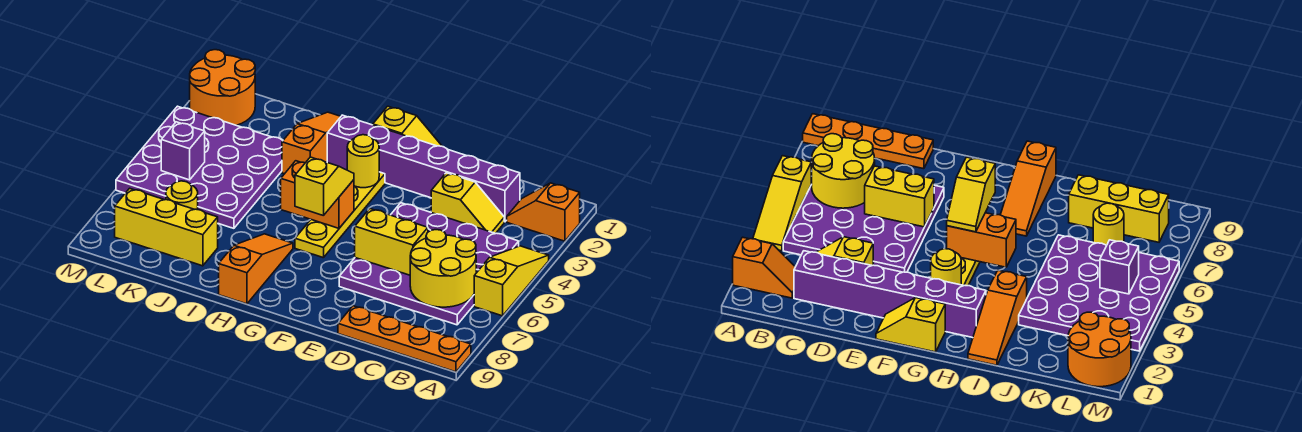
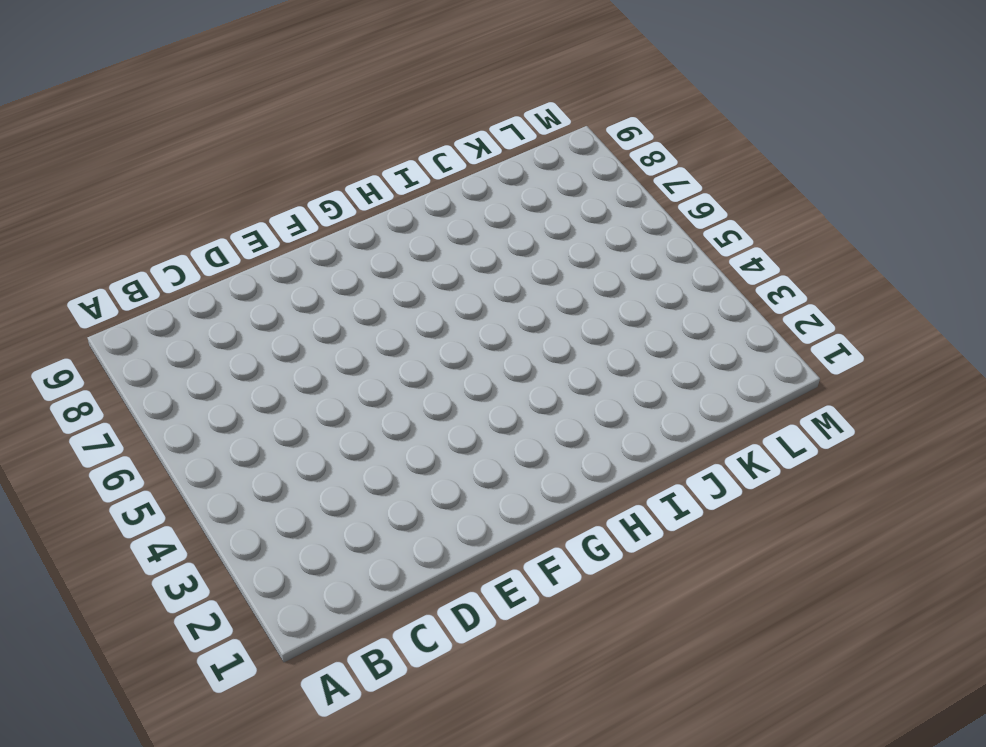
none -> orange slope A2:B2 level 1 top A
none -> yellow slope A4:A6 level 1 top 6
none -> orange plate A9:D9 level 1

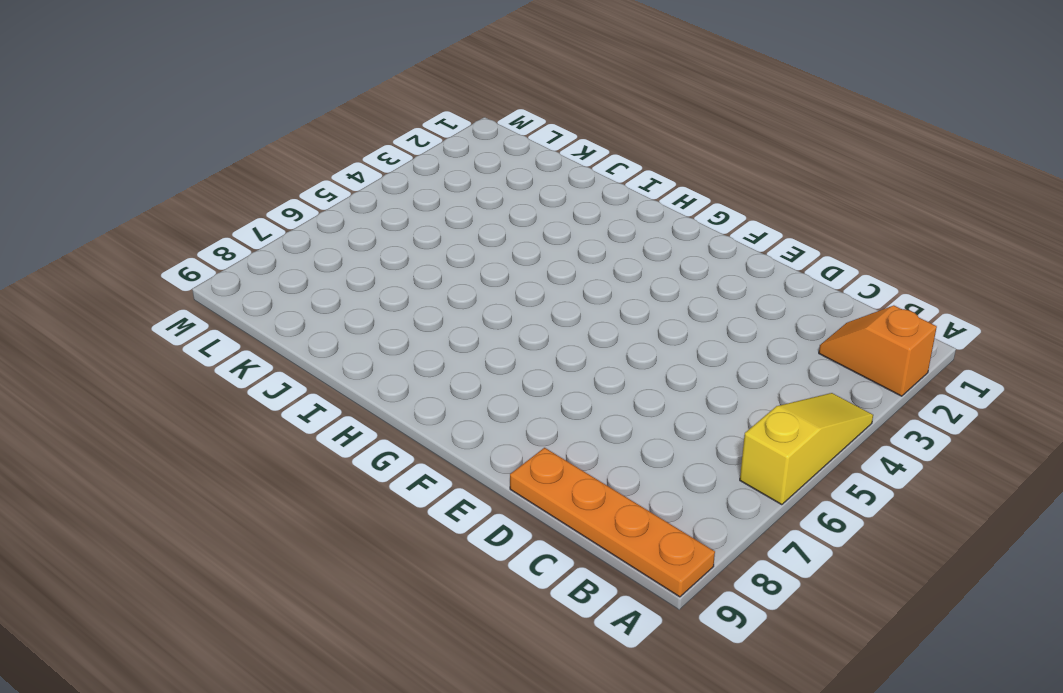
none -> purple plate B4:E7 level 1
none -> purple brick C2:H2 level 1
none -> yellow slope C3:D3 level 1 top D

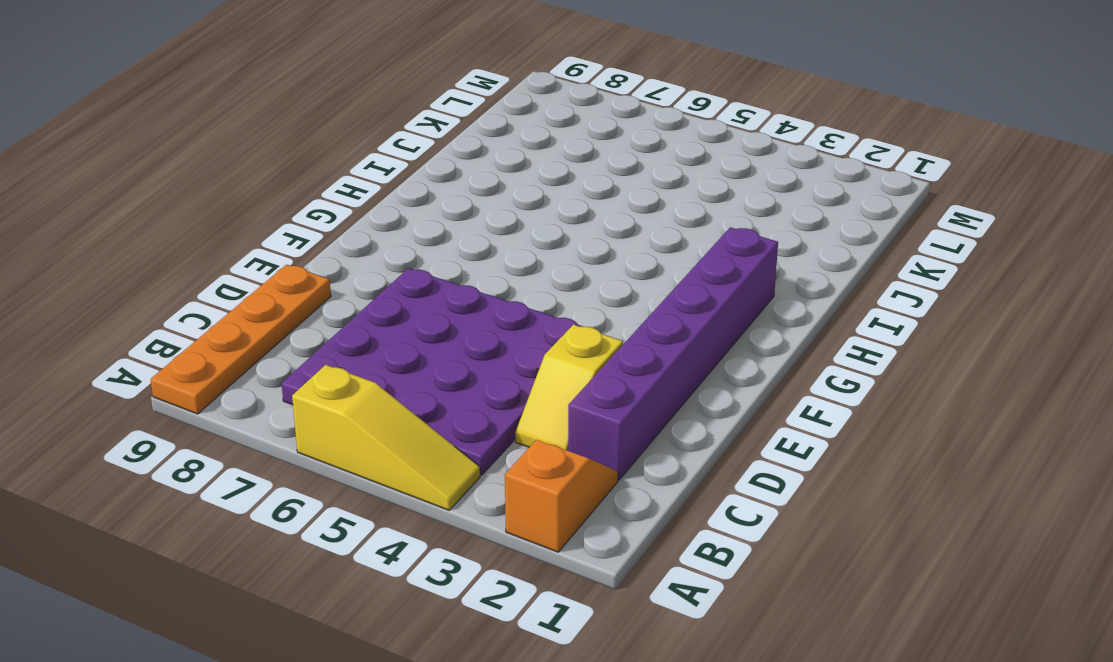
none -> yellow slope F1:G1 level 1 top G
none -> yellow plate G3:G6 level 1
none -> orange slope H7:H9 level 1 top 9

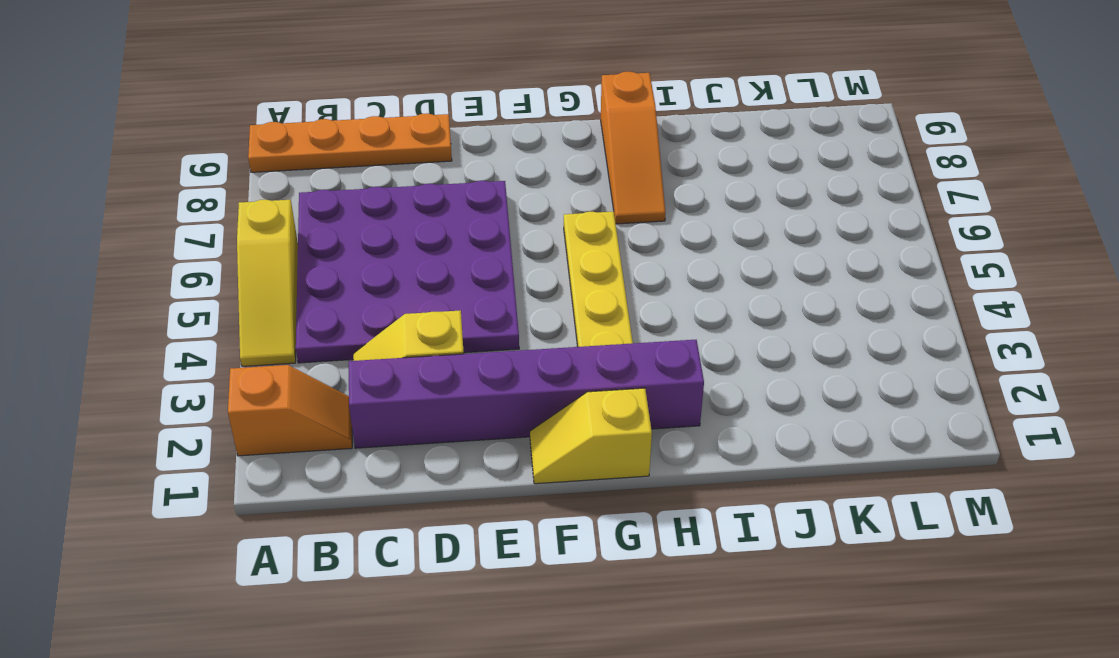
none -> orange slope I1:I3 level 1 top 3
none -> purple plate J3:M6 level 1
none -> yellow brick J8:L8 level 1

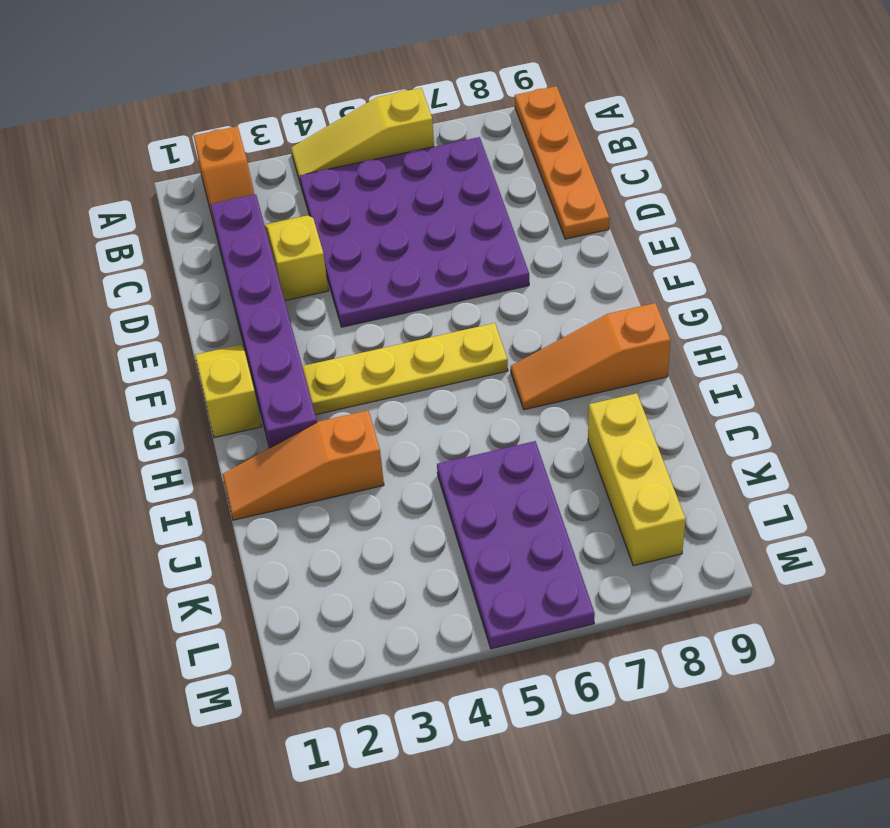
purple plate J5:M6 level 1 -> purple plate J3:M6 level 1
none -> yellow round brick K7 level 1
none -> orange round brick L1:M2 level 1
none -> yellow round brick B6:C7 level 2

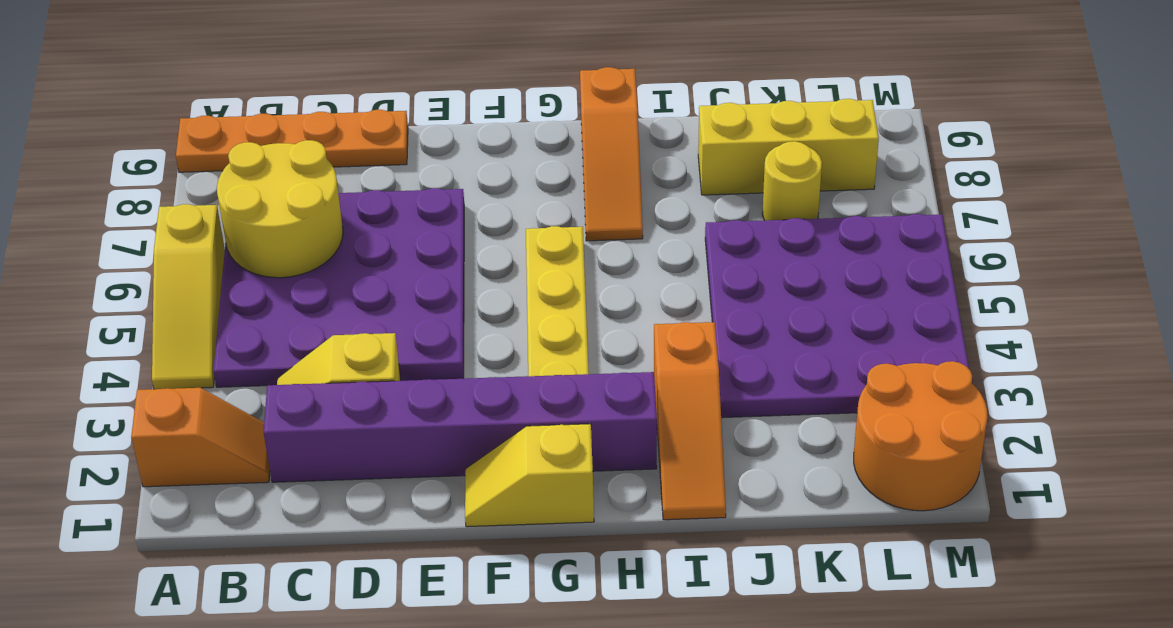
none -> yellow brick D6:E6 level 2
none -> yellow round brick G3 level 2
none -> orange brick G5:H5 level 2

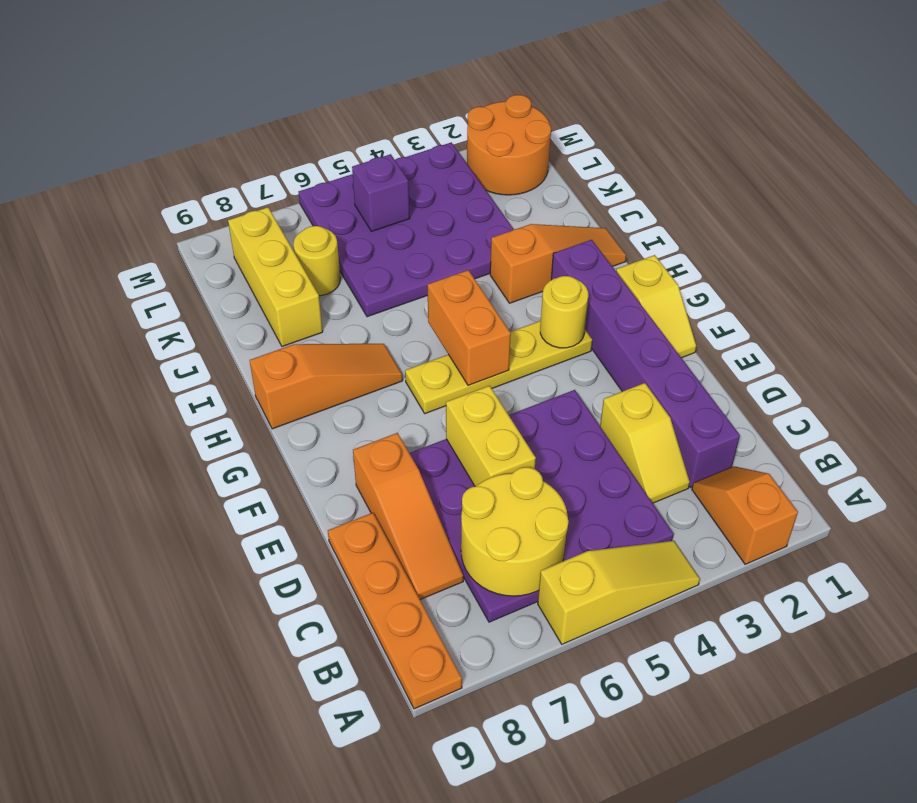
orange slope C8:E8 level 1 top E -> none
none -> yellow slope G5:G6 level 3 top 6

